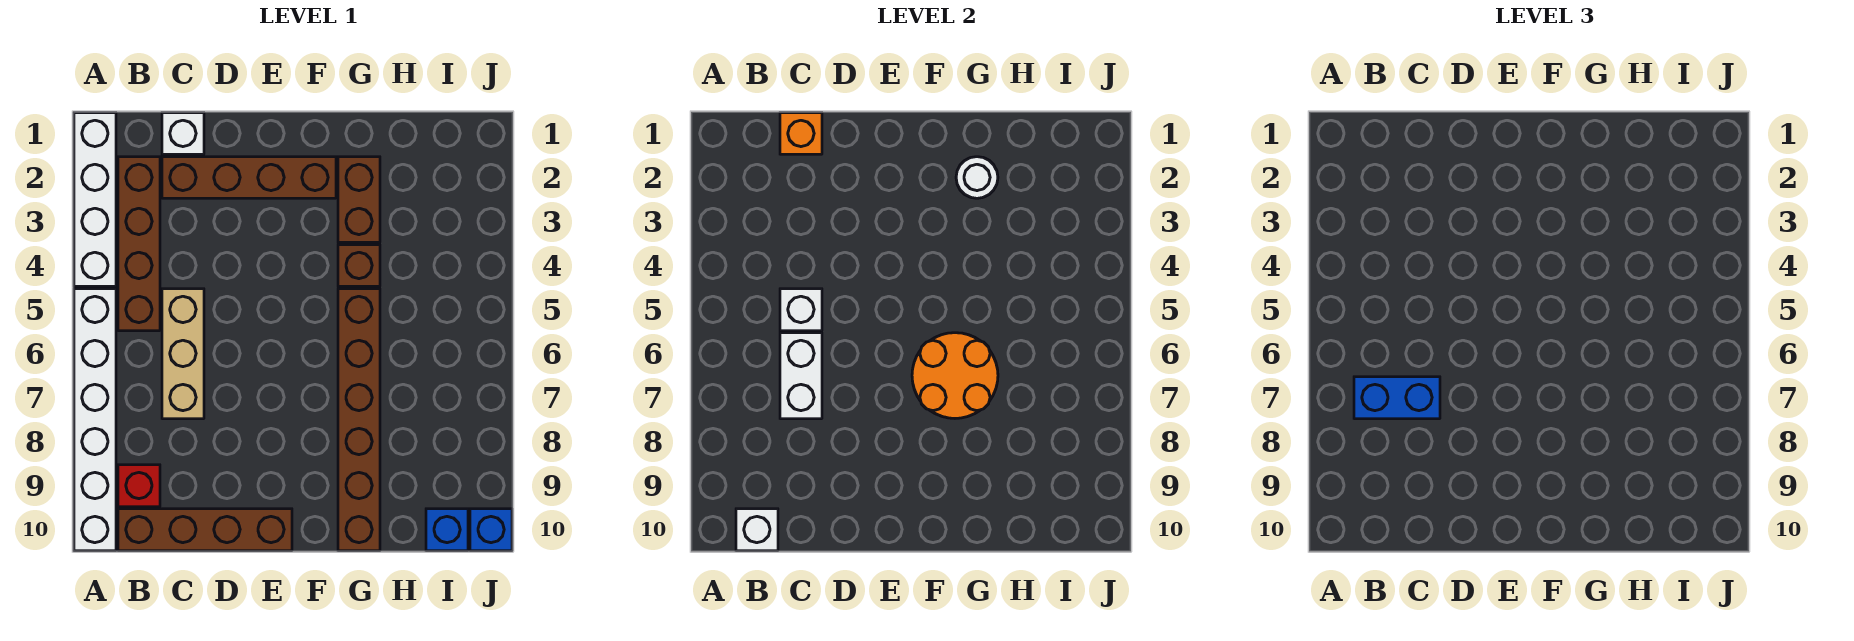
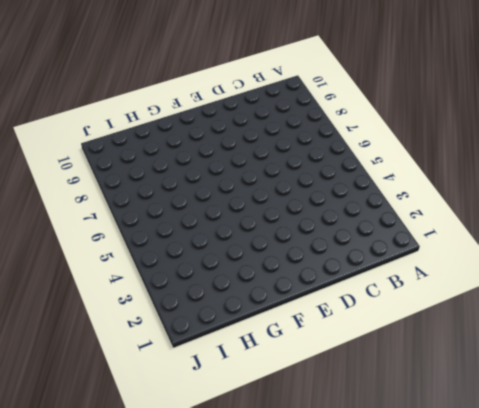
none -> white brick A1:A4 level 1
none -> white brick A5:A10 level 1
none -> brown brick B2:B5 level 1

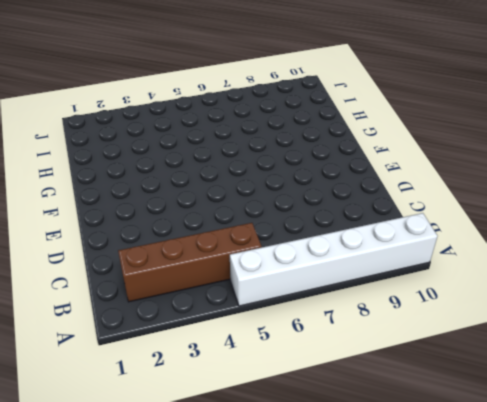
none -> white brick A1:A4 level 1
none -> red brick B9 level 1
none -> brown brick B10:E10 level 1

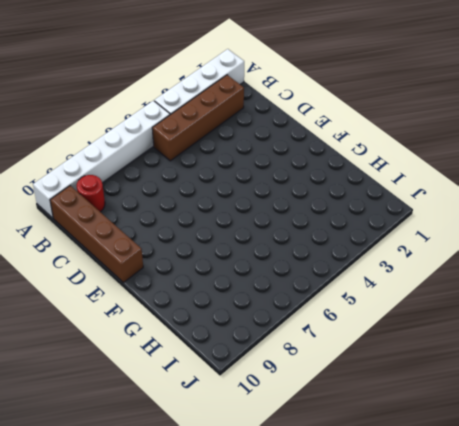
red round brick B9 level 1 -> red brick B9 level 1
none -> white brick C1 level 1
none -> brown brick C2:F2 level 1
none -> tan brick C5:C7 level 1

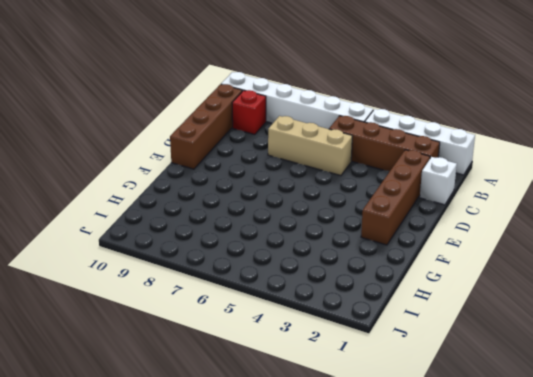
none -> brown brick G2:G3 level 1
none -> brown brick G4 level 1
none -> brown brick G5:G10 level 1

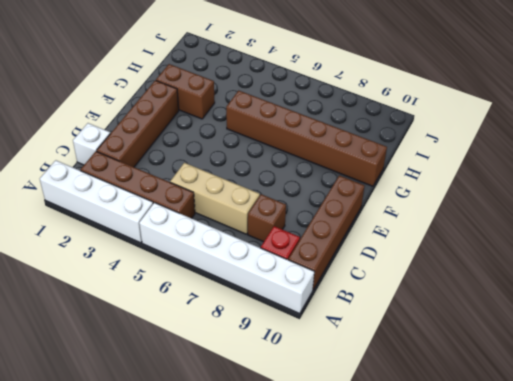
brown brick C8 level 1 -> brown brick G4 level 1
none -> blue brick I10 level 1
none -> blue brick J10 level 1
none -> white brick B10 level 2

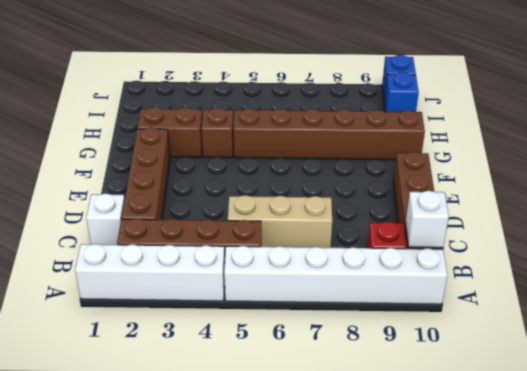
none -> orange brick C1 level 2
none -> white brick C5 level 2
none -> white brick C6:C7 level 2

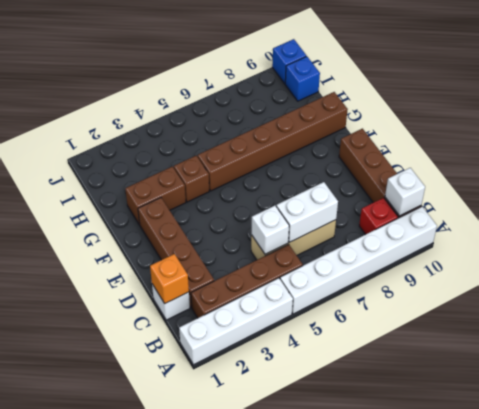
none -> orange round brick F6:G7 level 2
none -> white round brick G2 level 2
none -> blue brick B7:C7 level 3

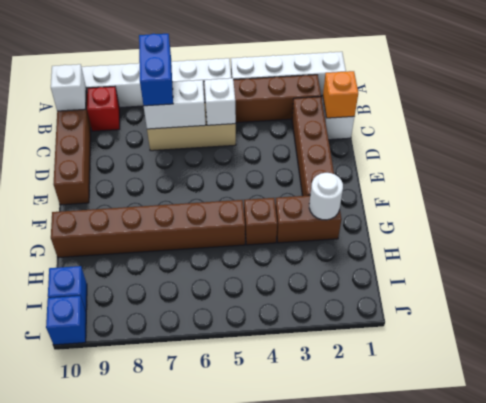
none -> orange round brick F6:G7 level 2

